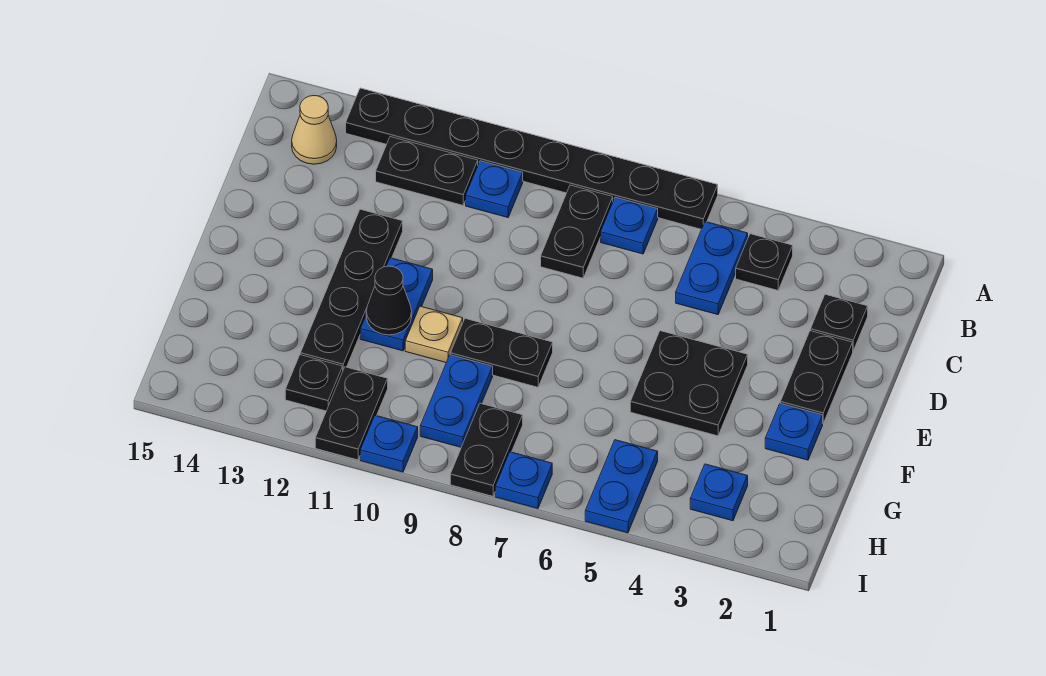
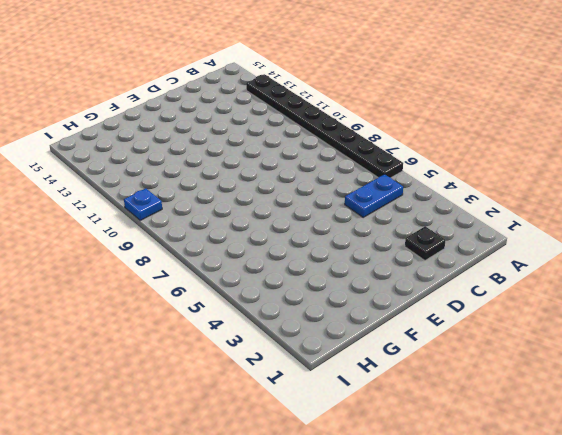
none -> black plate B4 level 1
none -> blue plate B7 level 1
none -> black plate B8:C8 level 1

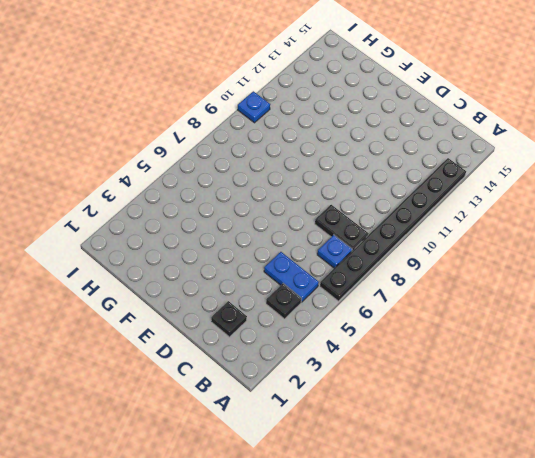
none -> blue plate B10 level 1
none -> black plate B11:B12 level 1
none -> tan cone B14 level 1

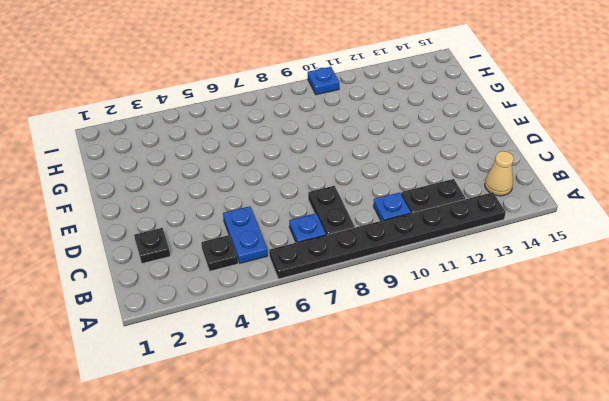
none -> black plate D2:E2 level 1
none -> black plate D12:G12 level 1
none -> black plate E4:F5 level 1

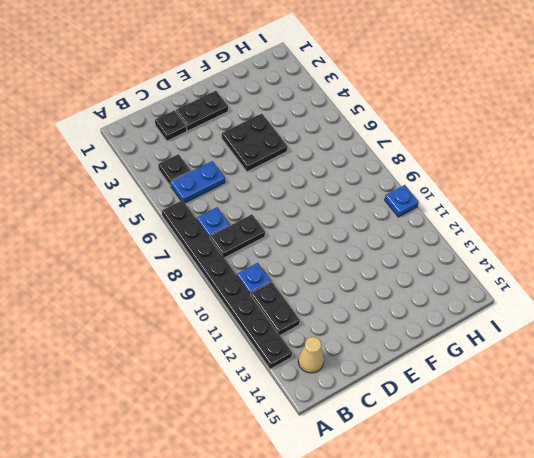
none -> black plate D12:G12 level 1
none -> blue plate E11:F11 level 1
none -> blue plate F2 level 1

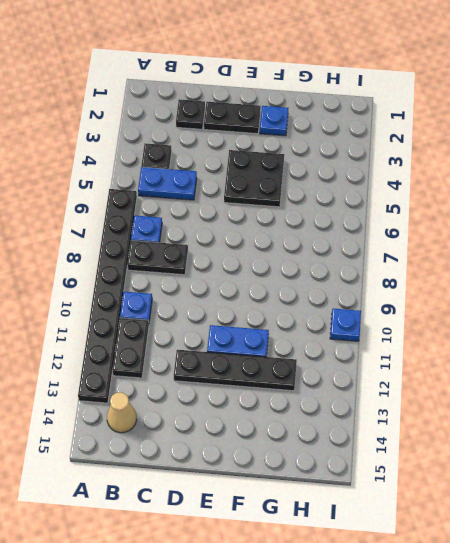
none -> black plate F8:F9 level 1
none -> tan plate F10 level 1
none -> blue plate G9:H9 level 1

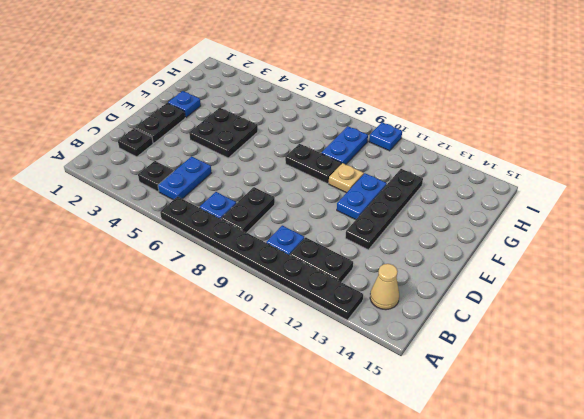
none -> blue plate H3 level 1
none -> blue plate H5:I5 level 1
none -> black plate H8:I8 level 1

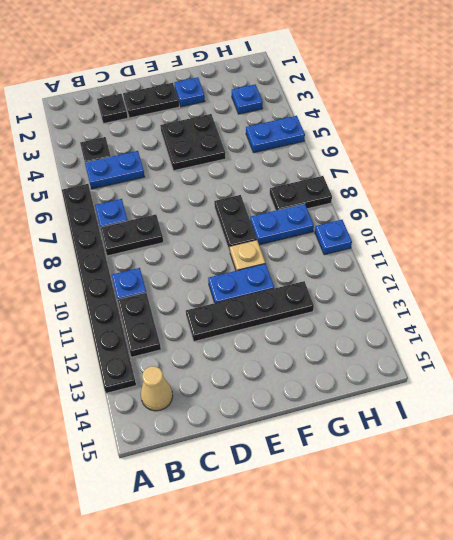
none -> black plate H11:I11 level 1
none -> black plate H12 level 1
none -> blue plate I7 level 1

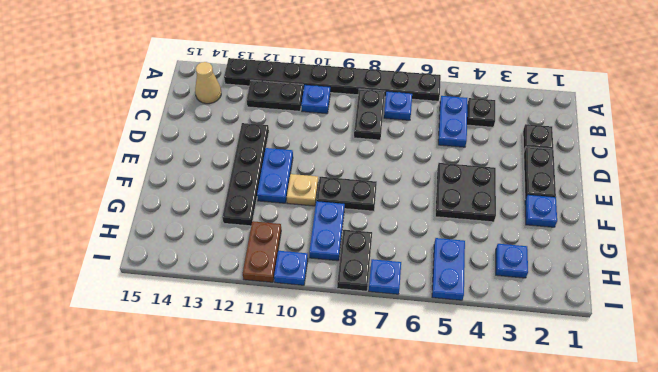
brown plate H11:I11 level 1 -> black plate H11:I11 level 1
none -> black plate H12 level 1
none -> black cone F11 level 2

